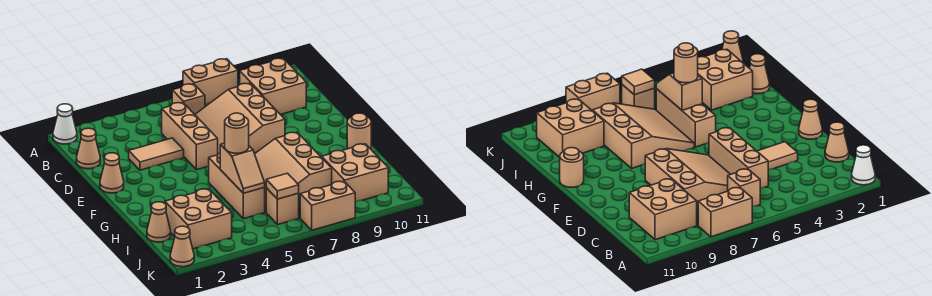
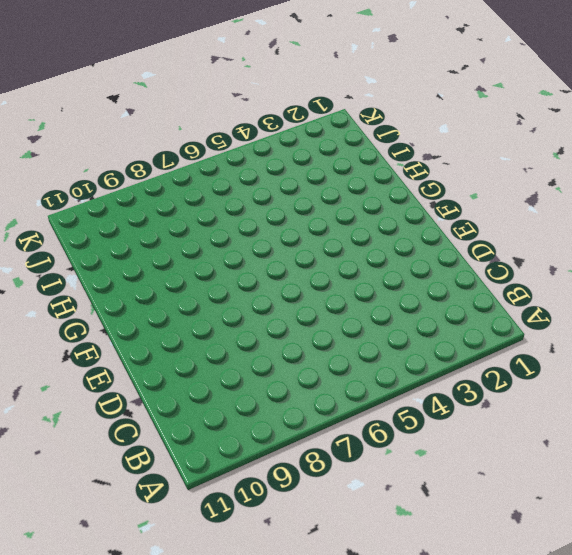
none -> white cone A1 level 1
none -> tan brick A7:A8 level 1
none -> tan brick B6 level 1

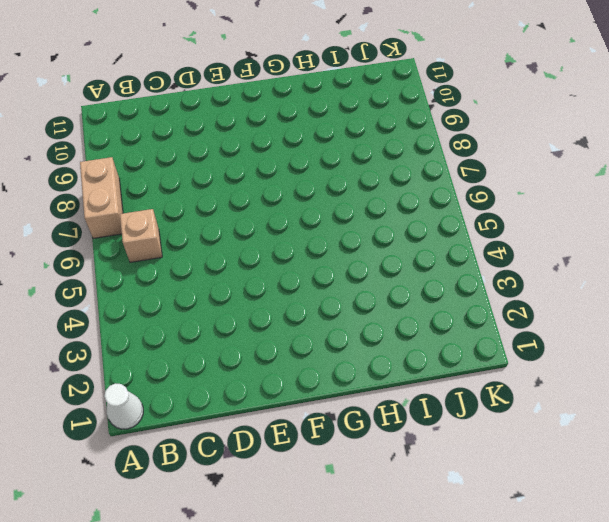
none -> tan brick B9:C10 level 1
none -> tan cone C1 level 1
none -> tan brick C5:E5 level 1

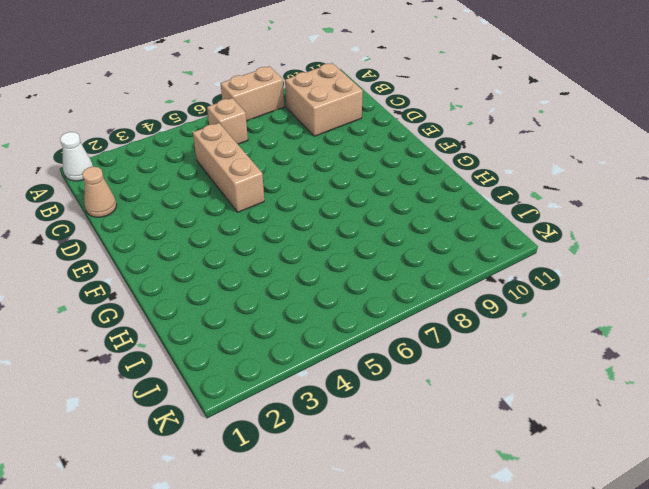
none -> tan slope C6:E8 level 1 top 8
none -> tan tile D3:D4 level 1
none -> tan cone E1 level 1

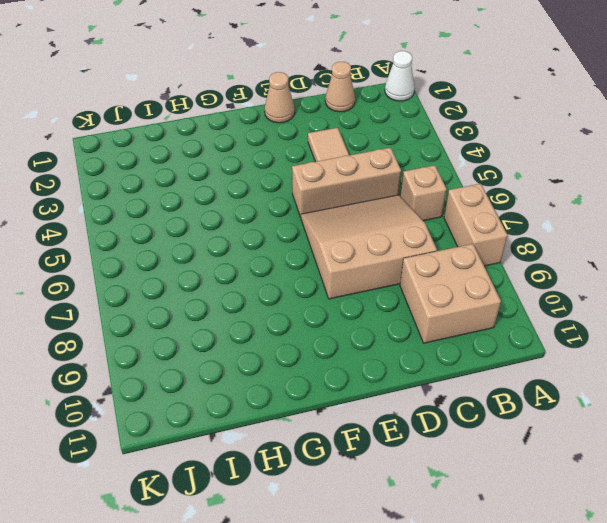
none -> tan brick G5:I5 level 1
none -> tan slope G6:I8 level 1 top 8
none -> tan round brick G11 level 1

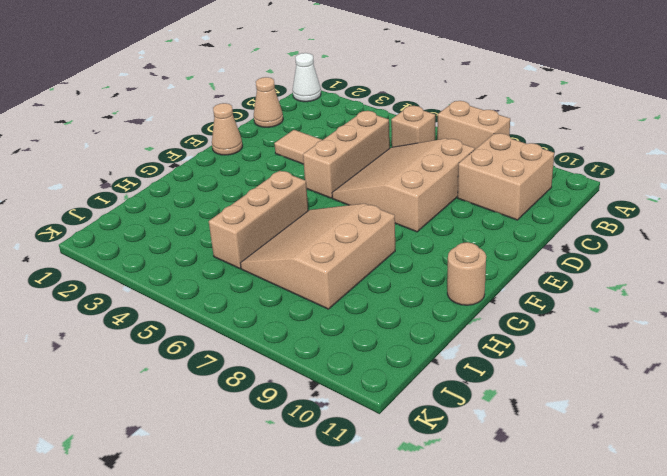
none -> tan cone I1 level 1
none -> tan brick I2:J3 level 1
none -> tan brick I9:J10 level 1

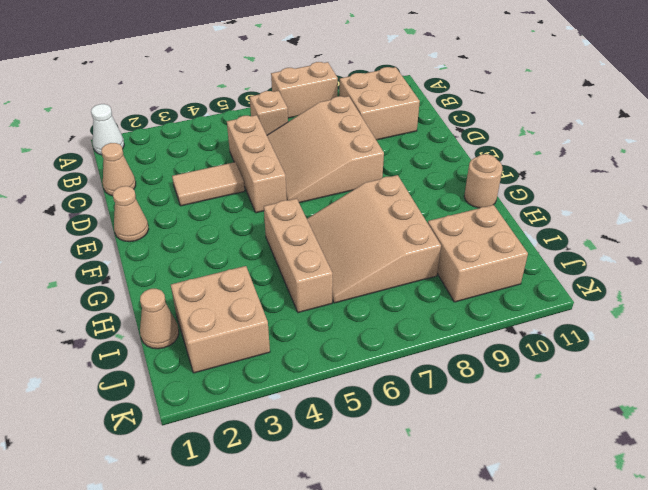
none -> tan brick J6 level 1
none -> tan cone K1 level 1
none -> tan brick K7:K8 level 1

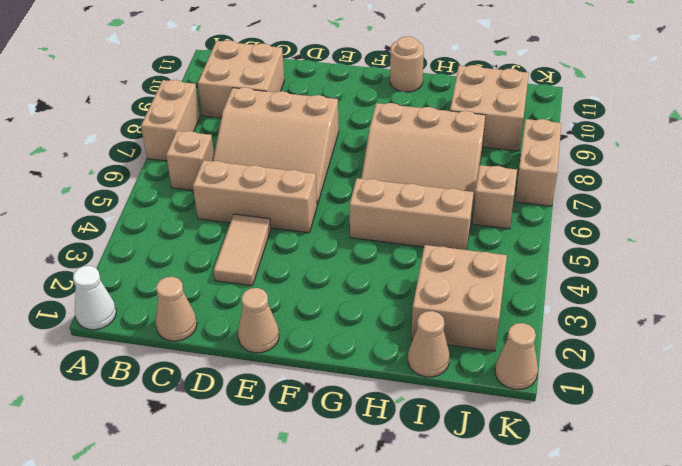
none -> tan slope H5:I5 level 2 top H
none -> tan tile J6 level 2
none -> tan round brick H5 level 3

